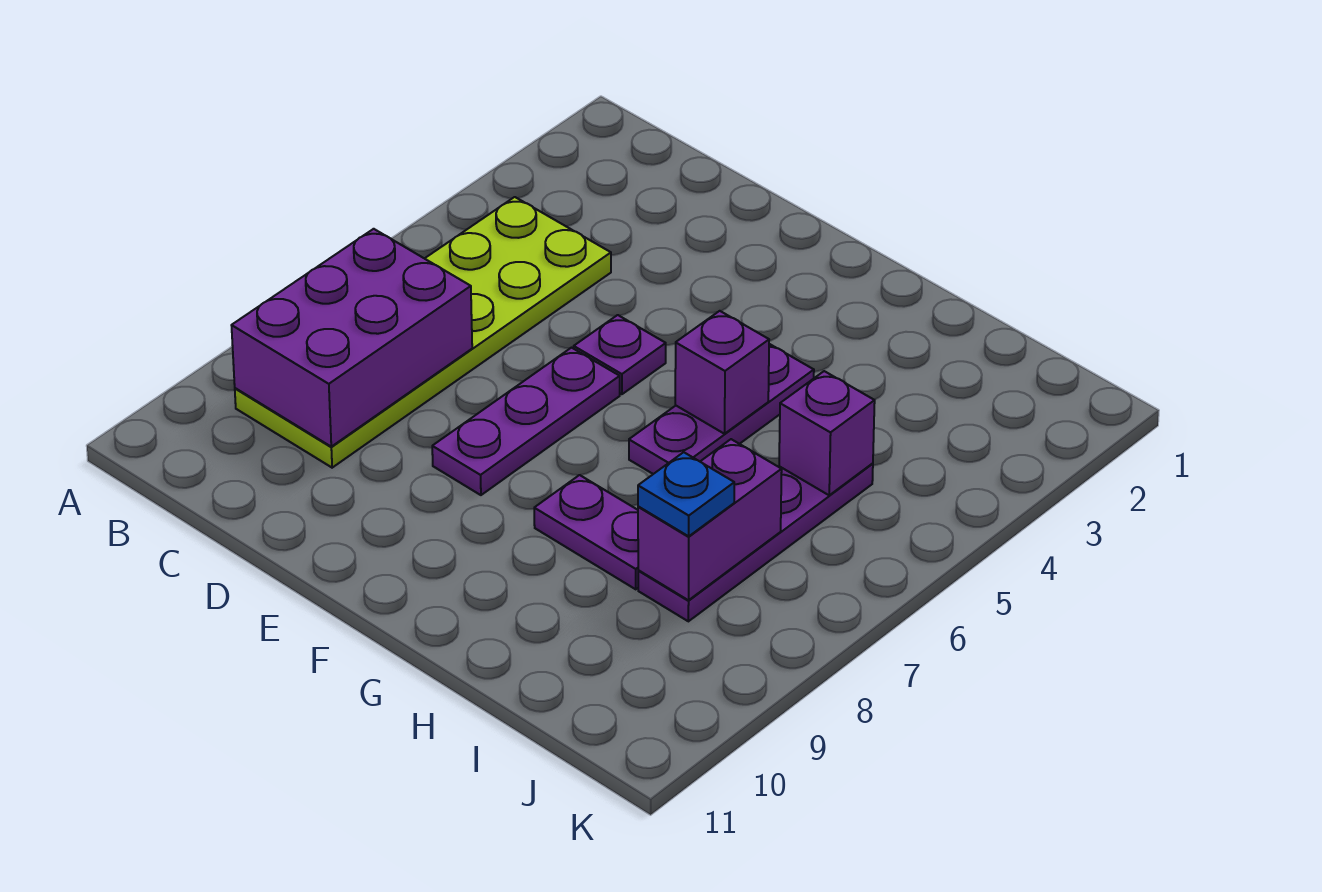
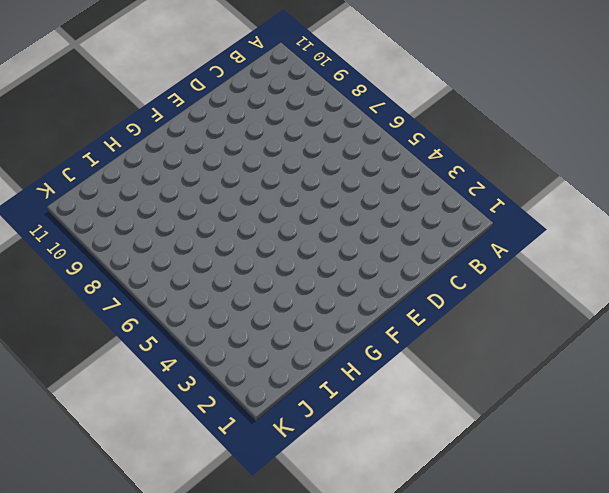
none -> lime plate B4:C9 level 1
none -> purple plate E5 level 1

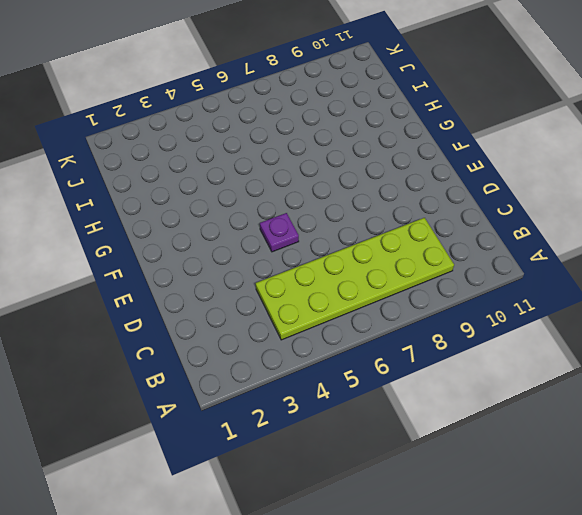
none -> purple plate E6:E8 level 1
none -> purple plate G4:G6 level 1

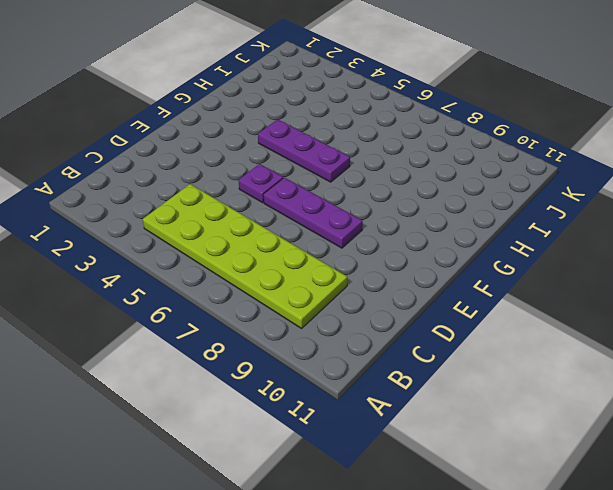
none -> purple plate G8:H8 level 1
none -> purple plate I5:I8 level 1

